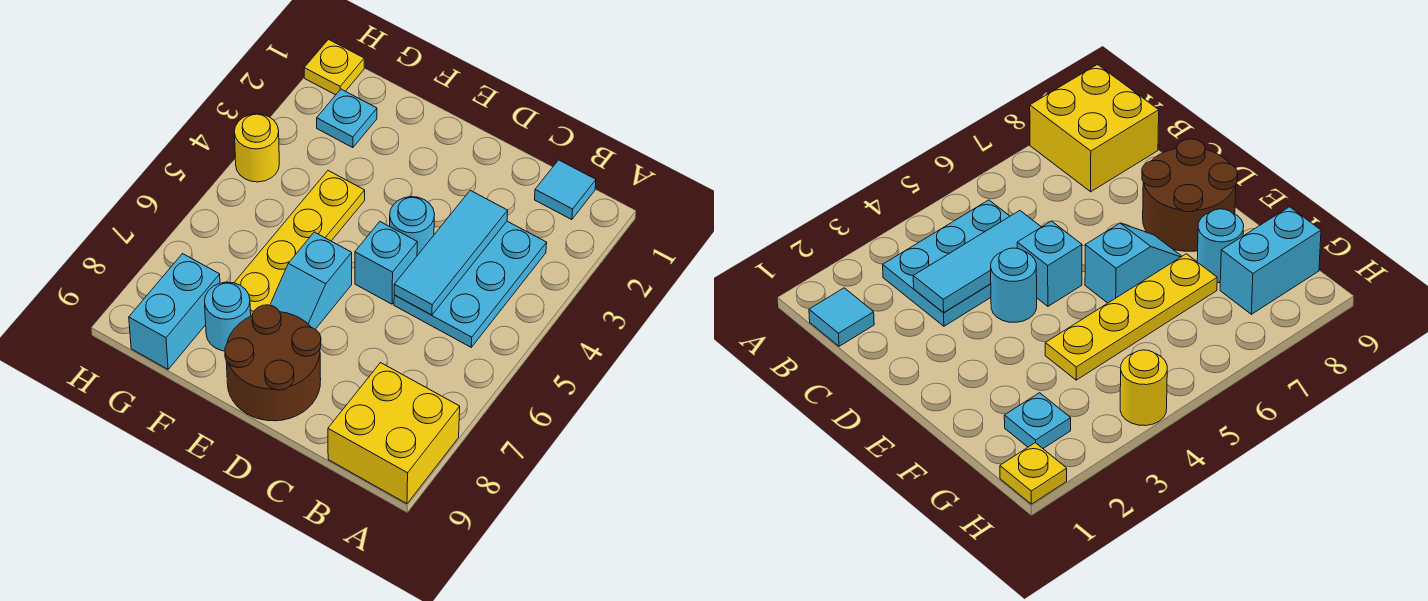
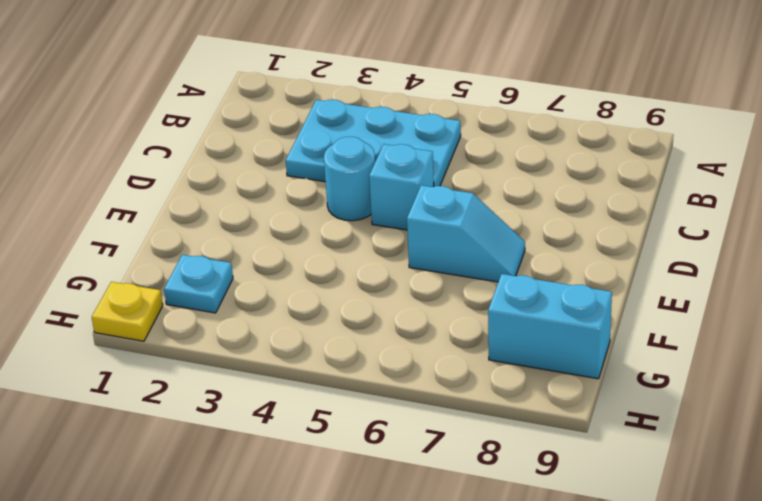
none -> yellow brick A8:B9 level 1
none -> cyan tile B1 level 1
none -> brown round brick D8:E9 level 1

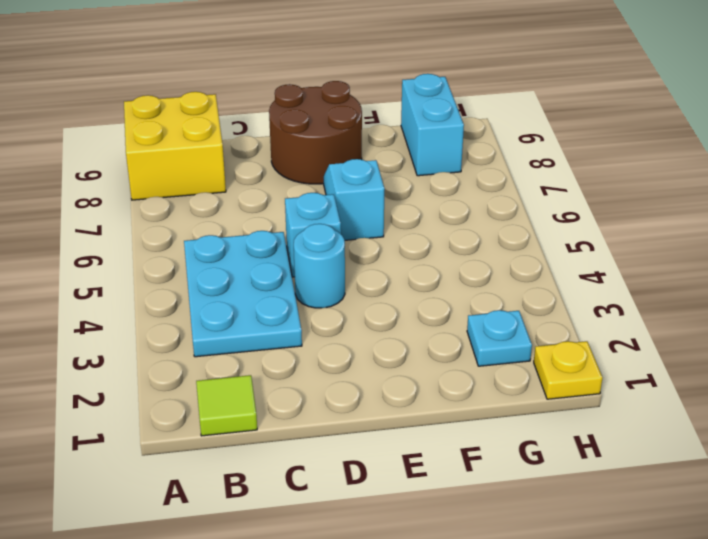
lime tile B1 level 1 -> cyan tile B1 level 1
none -> yellow plate F4:F7 level 1
none -> cyan round brick F8 level 1
none -> yellow round brick H4 level 1

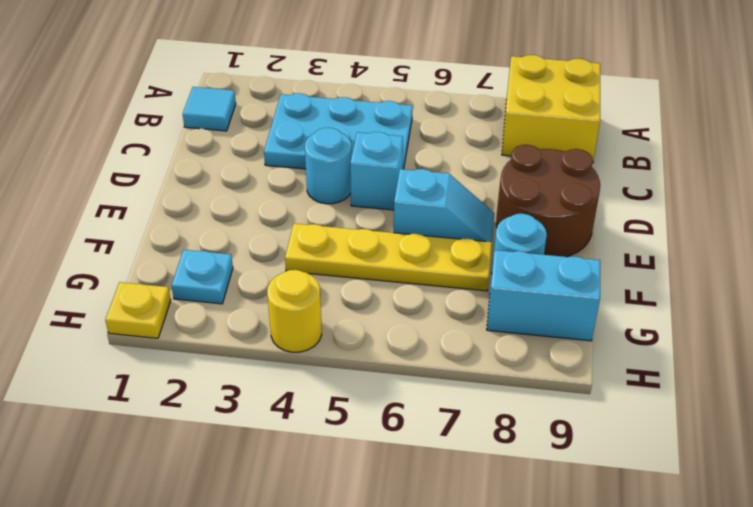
none -> cyan tile C3:C5 level 2

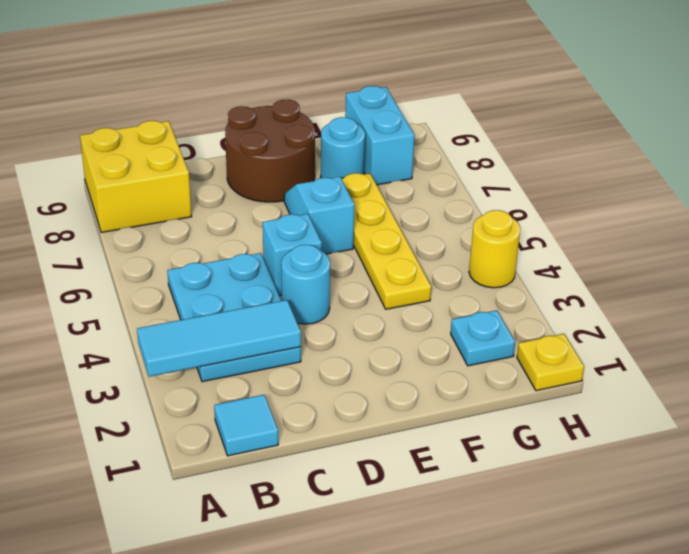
cyan tile A3:C3 level 2 -> cyan tile C3:C5 level 2

